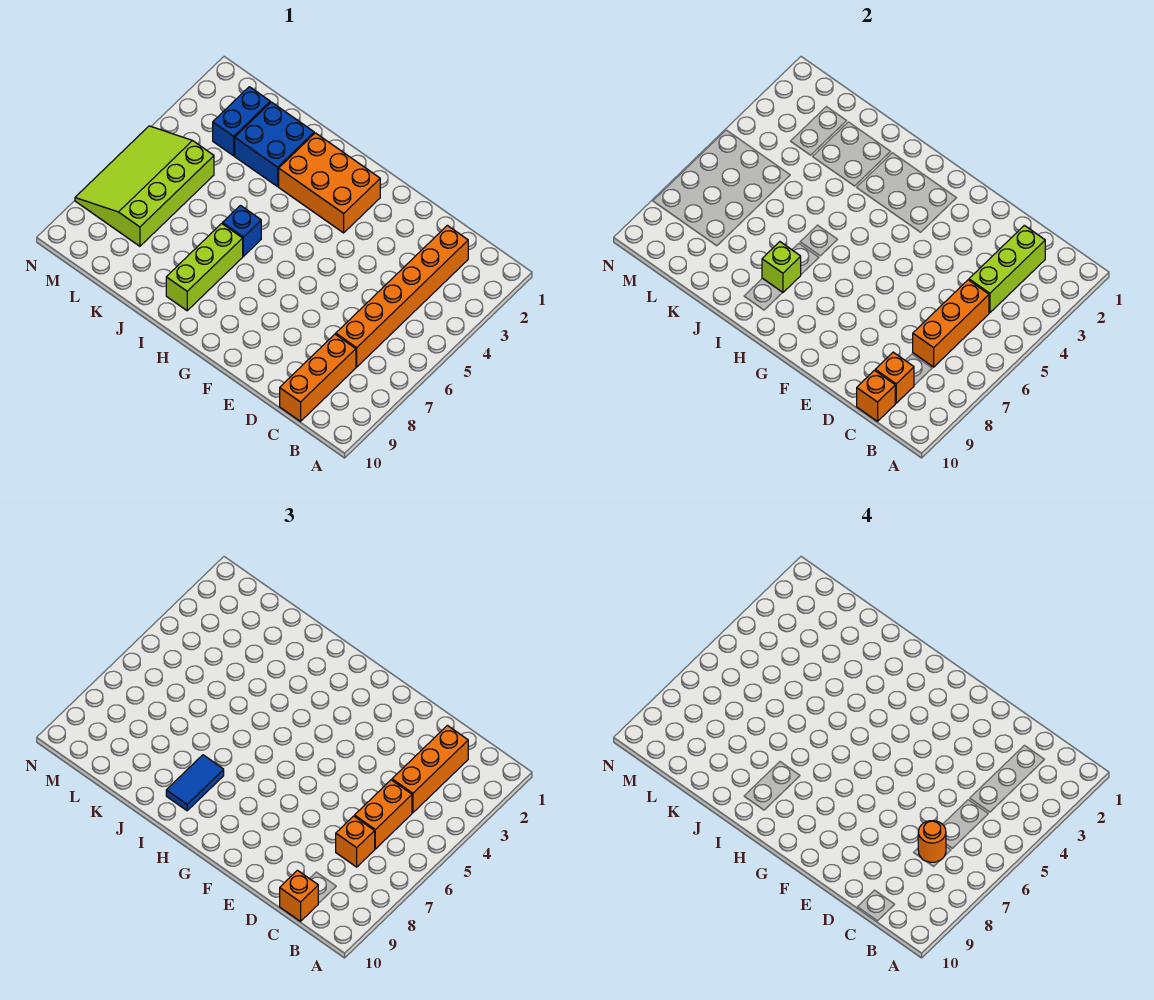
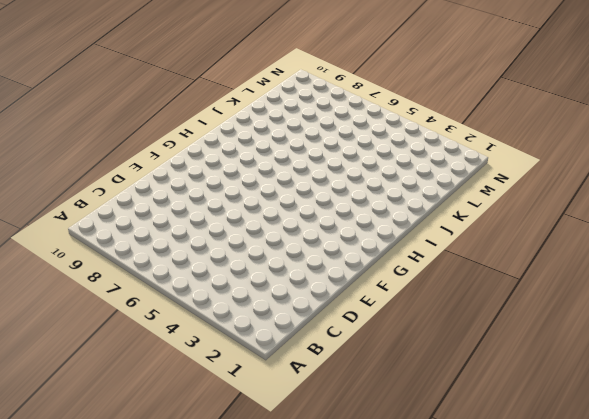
none -> orange brick C2:C7 level 1
none -> orange brick C8:C10 level 1
none -> orange brick G2:I3 level 1

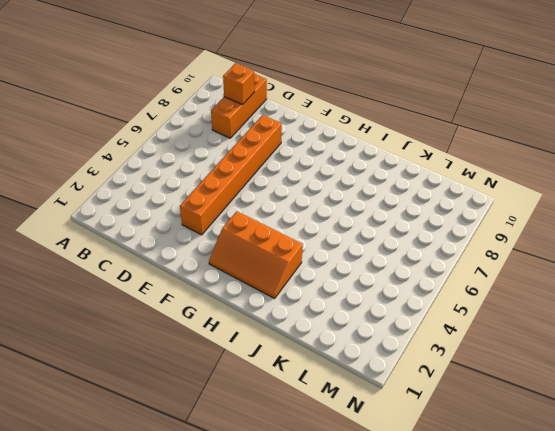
orange brick E3:E8 level 1 -> orange brick C2:C7 level 1
orange slope G2:I3 level 1 top 3 -> orange brick G2:I3 level 1
none -> blue brick I6 level 1
none -> lime brick I7:I9 level 1
none -> blue brick J2:K3 level 1

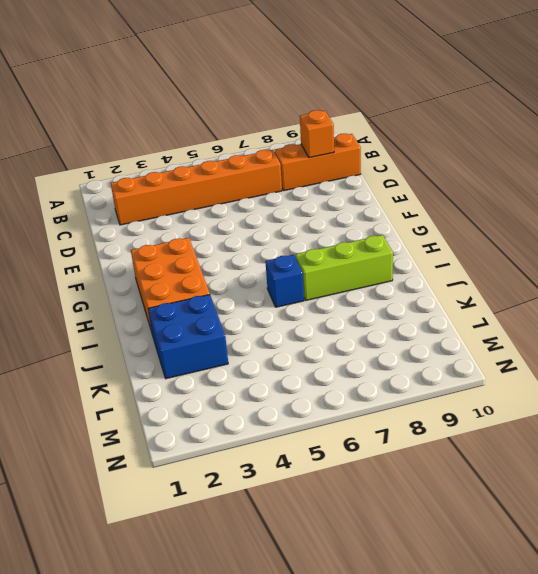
none -> blue brick L2:L3 level 1
none -> lime slope L5:N8 level 1 top L
none -> lime brick C2:C4 level 2

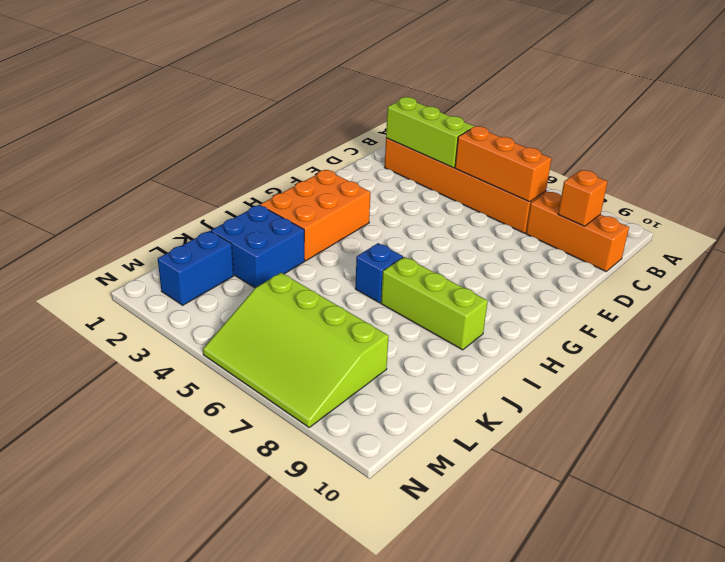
blue brick L2:M2 level 1 -> blue brick L2:L3 level 1
none -> orange brick C10 level 2
none -> lime brick I8 level 2
none -> orange brick C2:C4 level 3

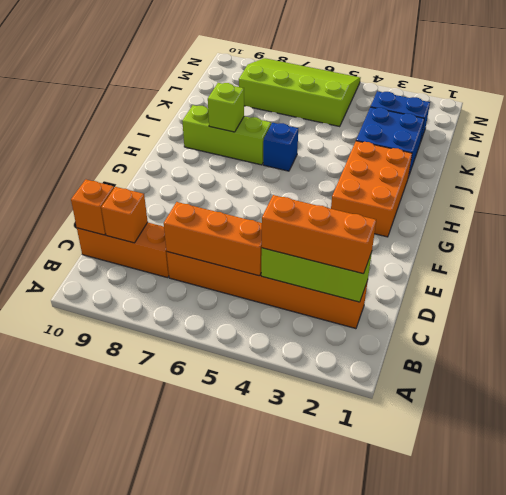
none -> orange brick C5:C6 level 3
none -> orange brick C7 level 3
none -> orange brick C10 level 3

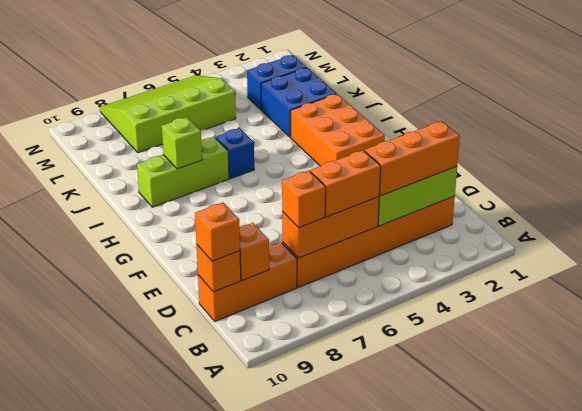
none -> blue tile I8:I9 level 3
none -> orange round brick C7 level 4

